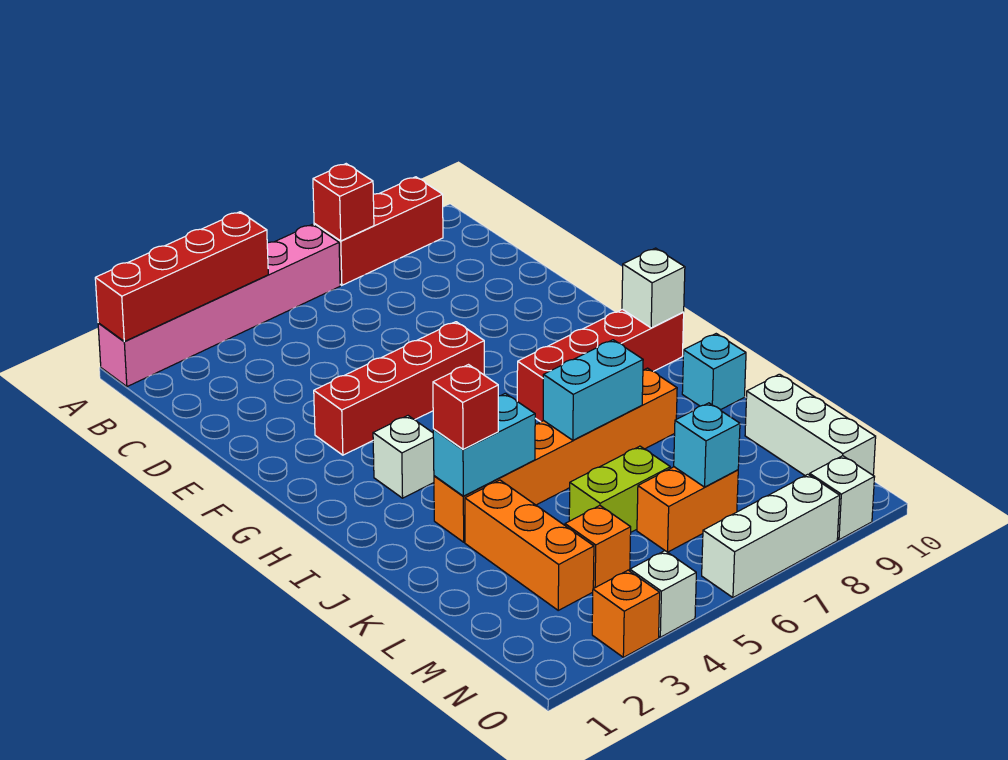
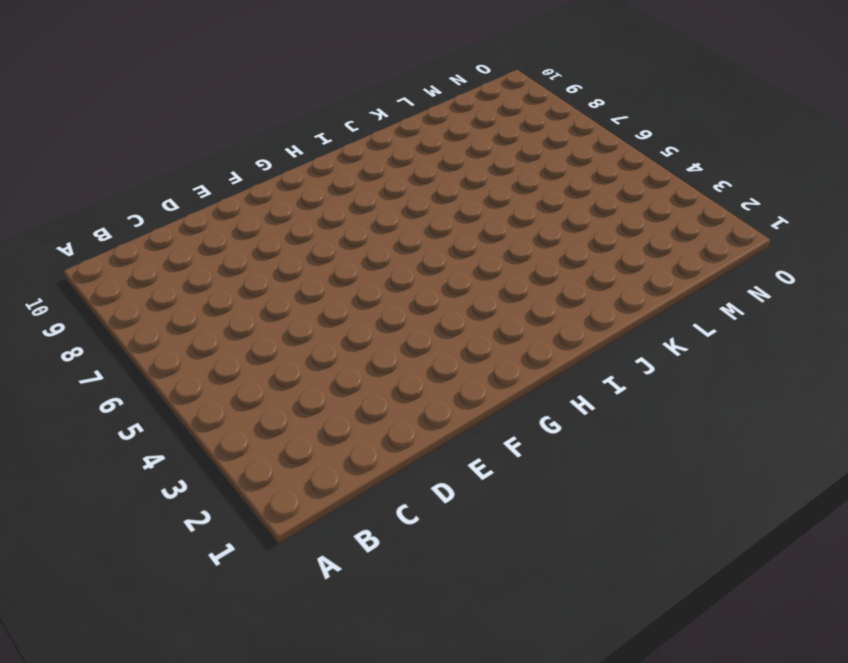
none -> pink brick A1:A6 level 1
none -> red brick A7:A9 level 1
none -> red brick F3:F6 level 1

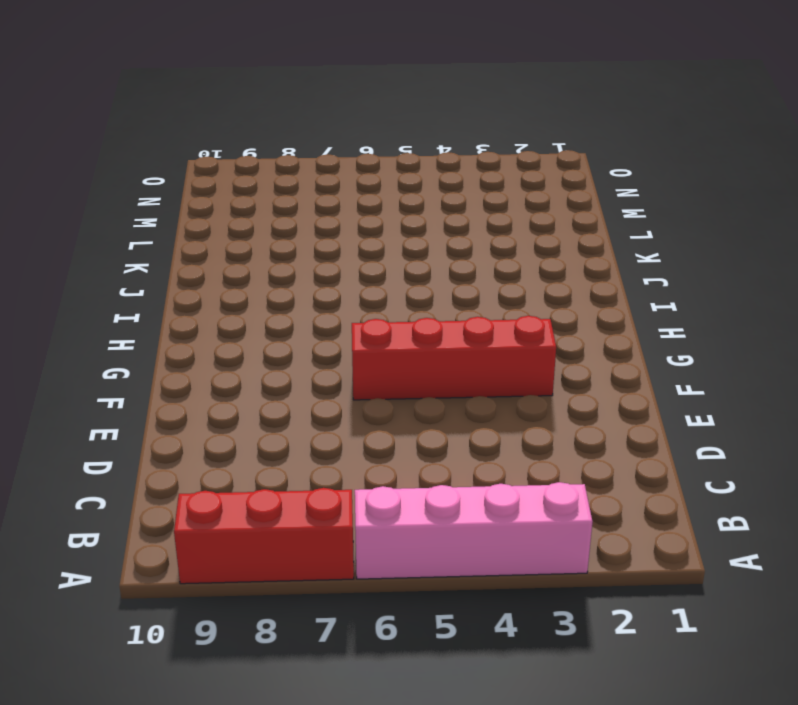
pink brick A3:A6 level 1 -> pink brick A1:A6 level 1
none -> white brick H3 level 1
none -> red brick H7:H10 level 1
none -> orange brick J3:J8 level 1

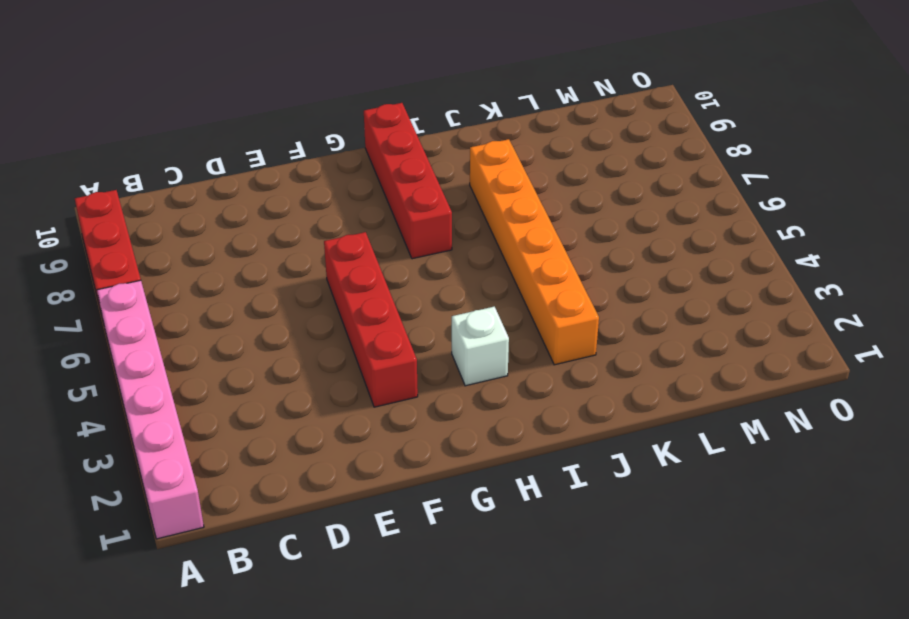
none -> cyan brick J10 level 1
none -> orange brick K3:M3 level 1
none -> lime brick L5:L6 level 1

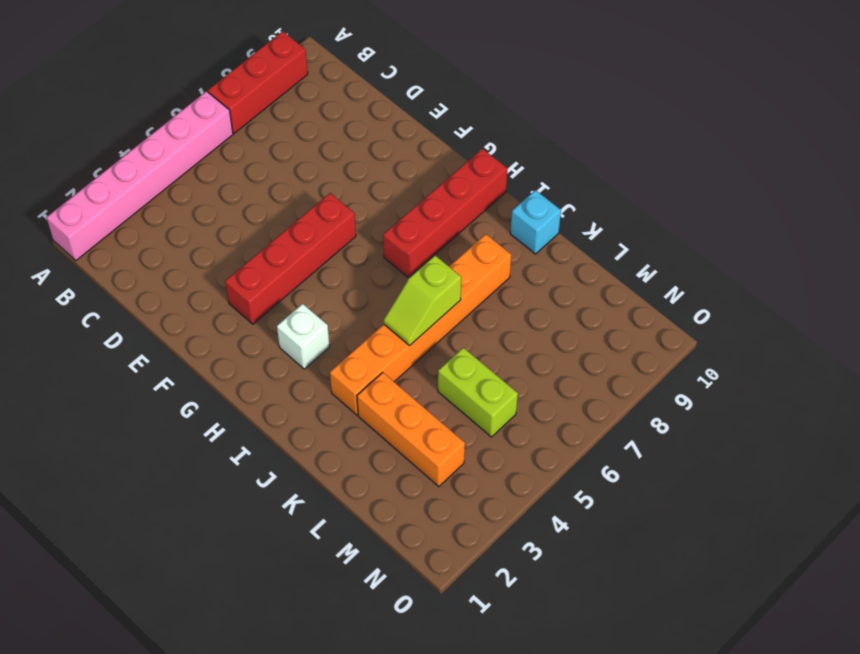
lime slope J5:J6 level 2 top 6 -> cyan brick J6:J7 level 2
lime brick L5:M5 level 1 -> lime brick L5:L6 level 1
none -> white brick L10:N10 level 1
none -> orange brick M4 level 1
none -> orange brick M6:M7 level 1

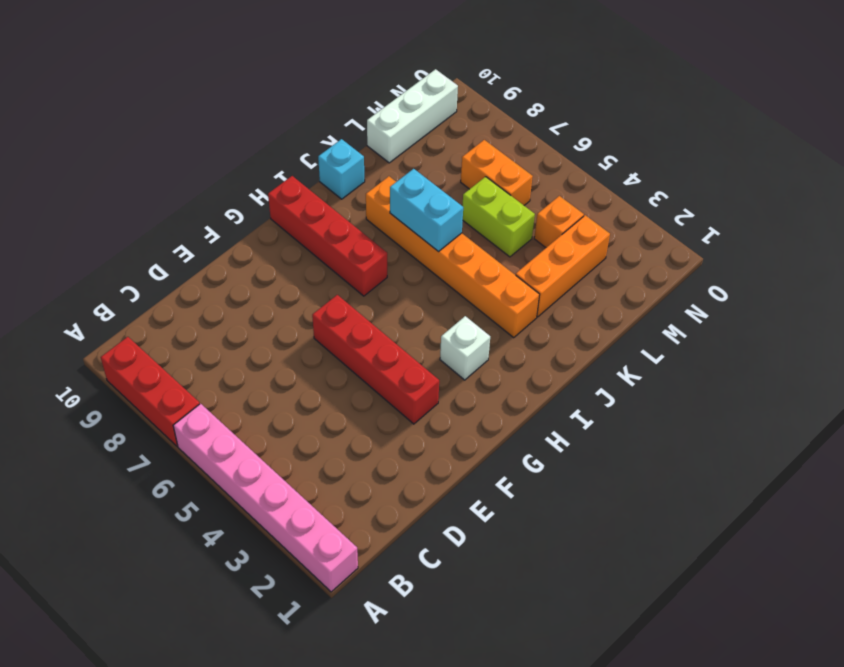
none -> orange brick O3 level 1
none -> white brick O4 level 1
none -> white brick O6:O8 level 1

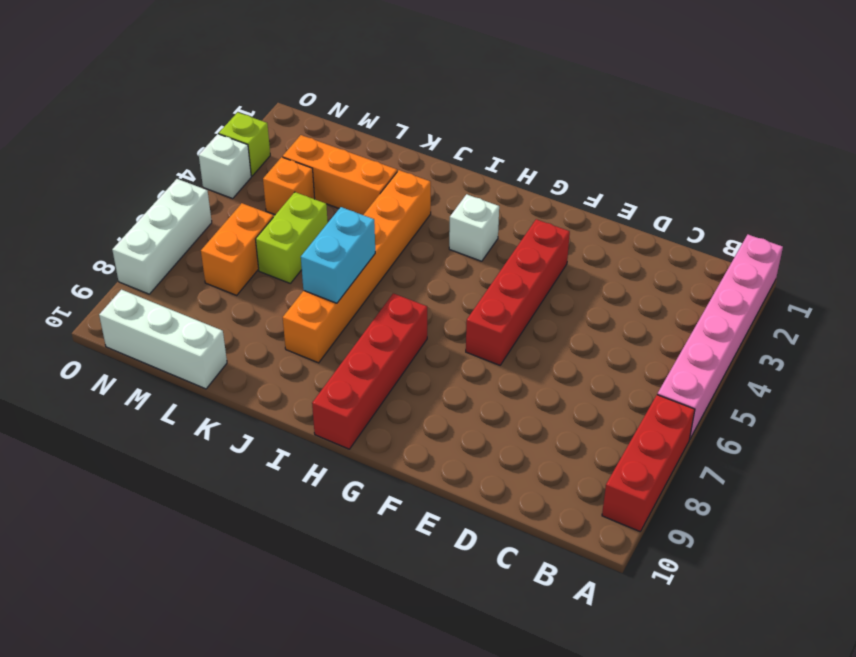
lime brick O3 level 1 -> orange brick O3 level 1
none -> cyan brick J10 level 1
none -> white brick O9 level 1
none -> red brick A1:A4 level 2

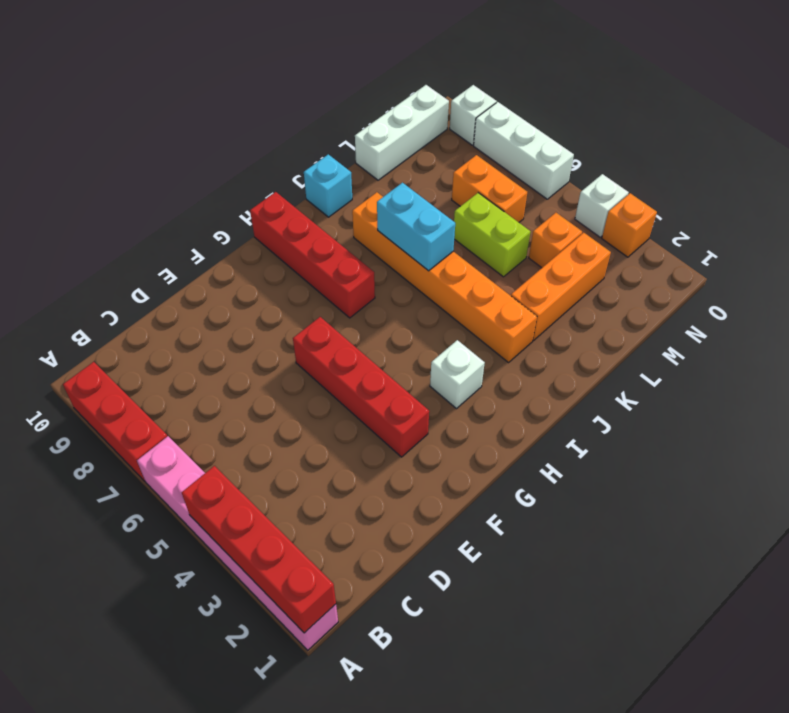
none -> red brick A7 level 2
none -> white brick H10 level 2
none -> cyan brick J3:J4 level 2

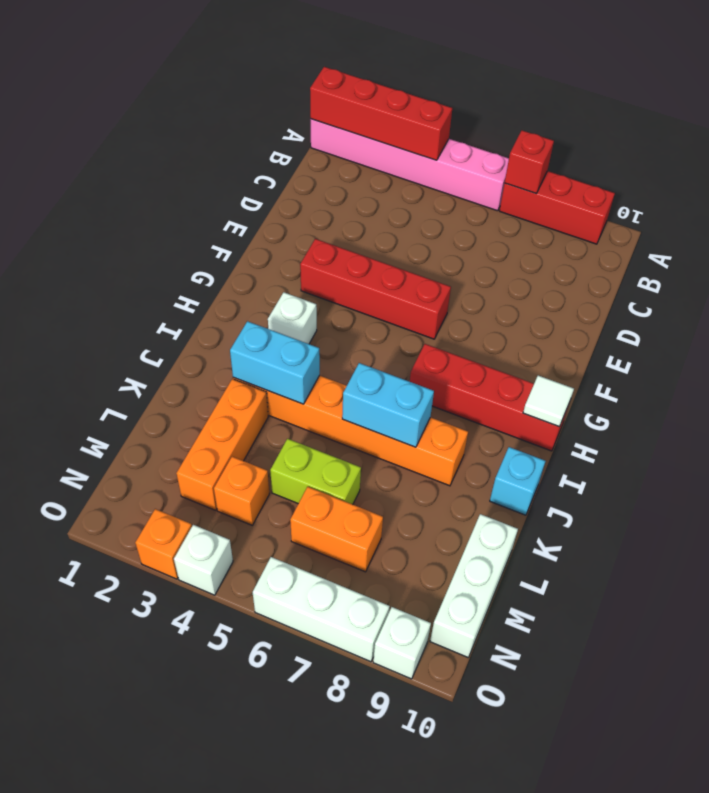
white tile H10 level 2 -> white brick H10 level 2
none -> cyan brick M7 level 2
none -> red brick J3 level 3

